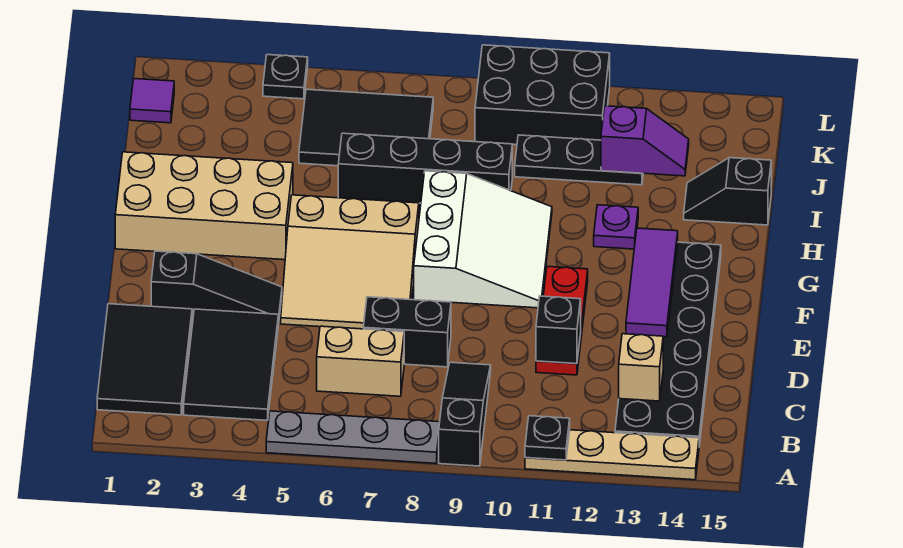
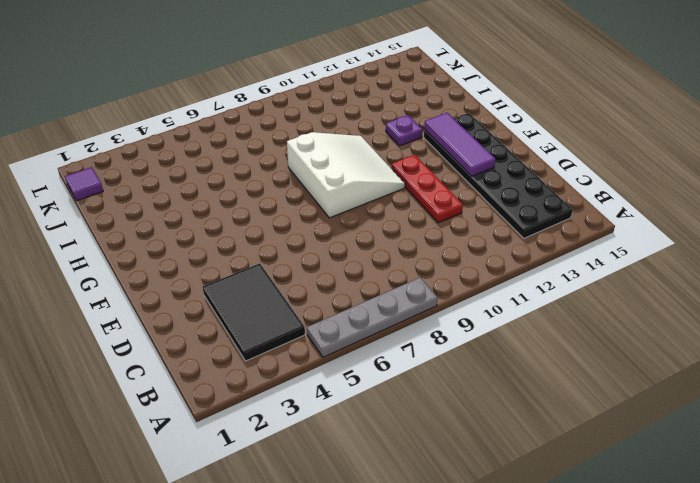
none -> black slope A9:C9 level 1 top A
none -> tan plate A11:A14 level 1
none -> black tile B1:D2 level 1

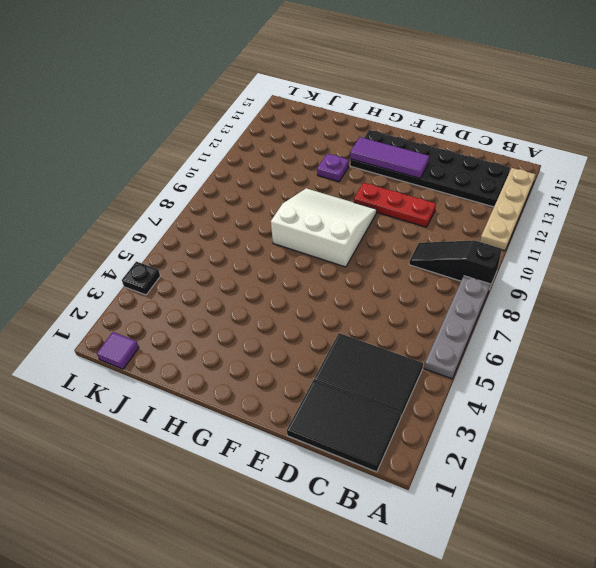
none -> tan brick C6:C7 level 1
none -> black brick D7:D8 level 1
none -> black slope E2:E4 level 1 top 2

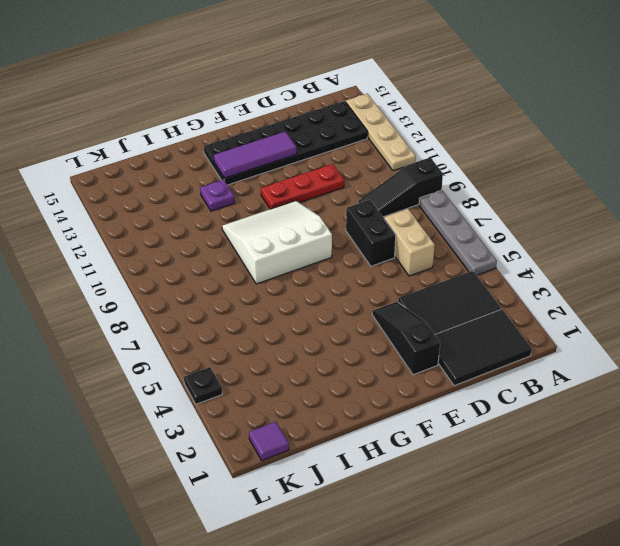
none -> tan slope E5:G7 level 1 top G
none -> tan brick G1:H4 level 1
none -> black brick I6:I9 level 1

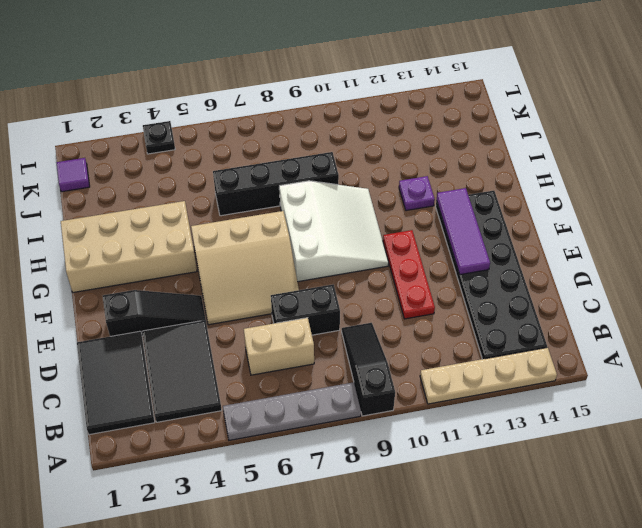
none -> black slope I14:I15 level 1 top 15
none -> black tile J5:K7 level 1
none -> black plate J10:J12 level 1

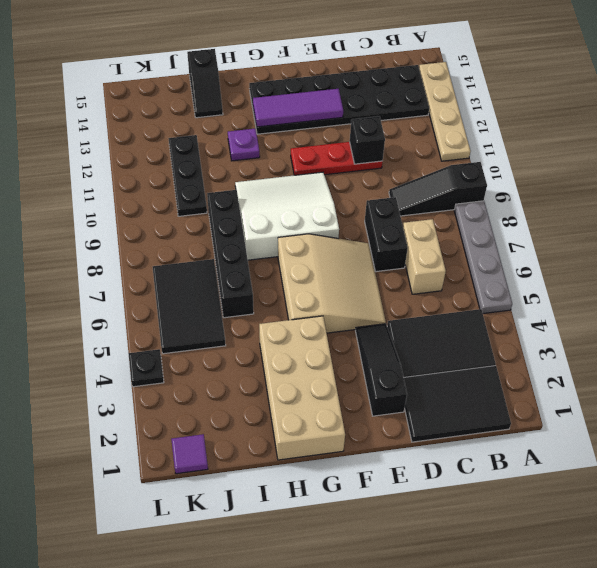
none -> black brick K9:L11 level 1
none -> black plate A11 level 2
none -> tan brick C13 level 2

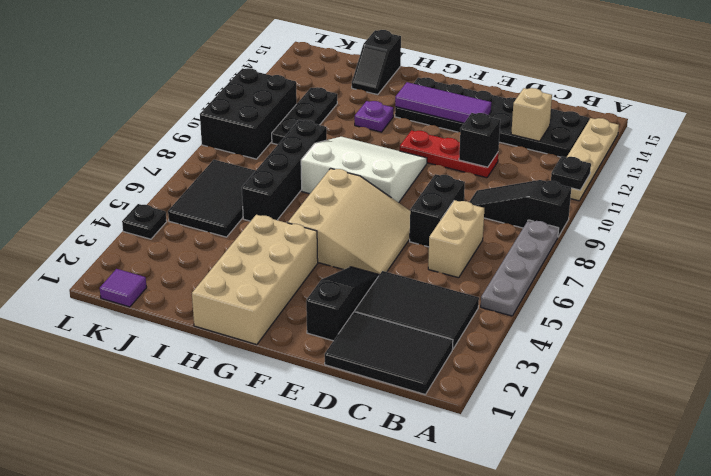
none -> purple slope J12:J13 level 2 top 12

